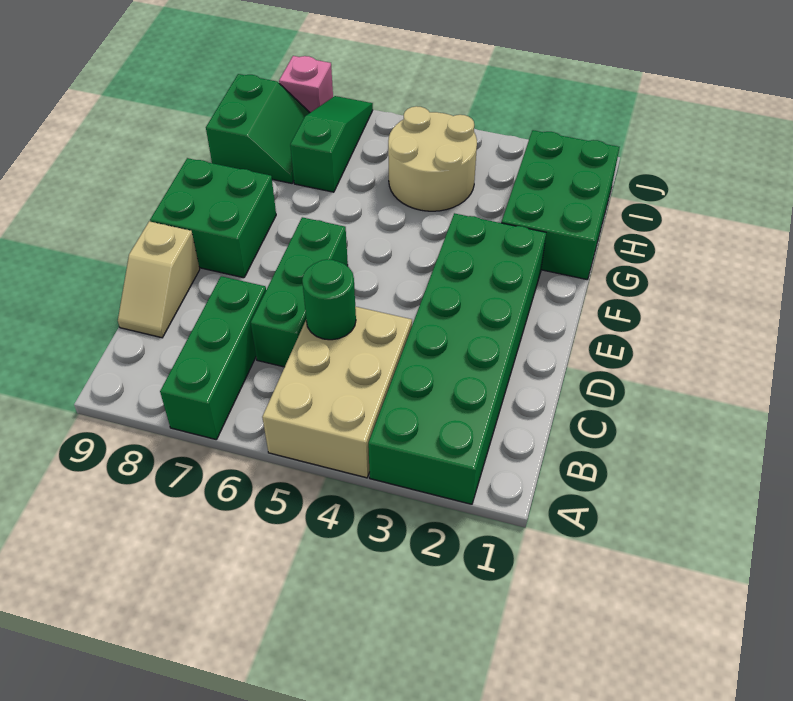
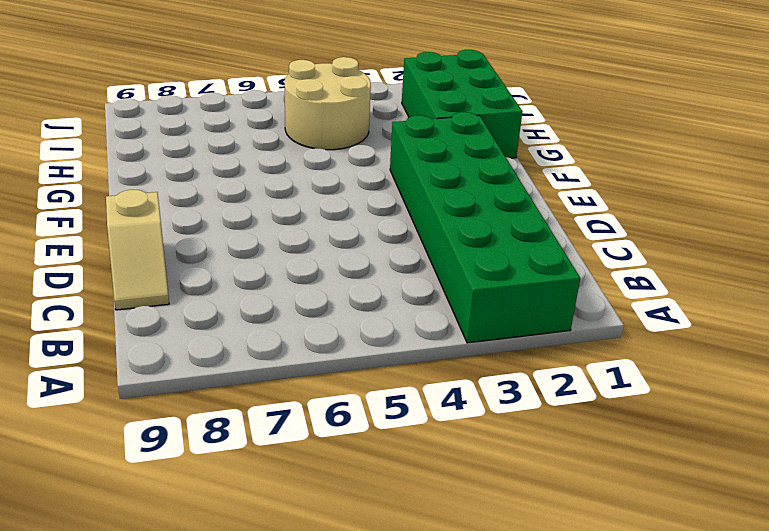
none -> tan brick A4:C5 level 1
none -> green brick A7:C7 level 1
none -> green brick C6:E6 level 1

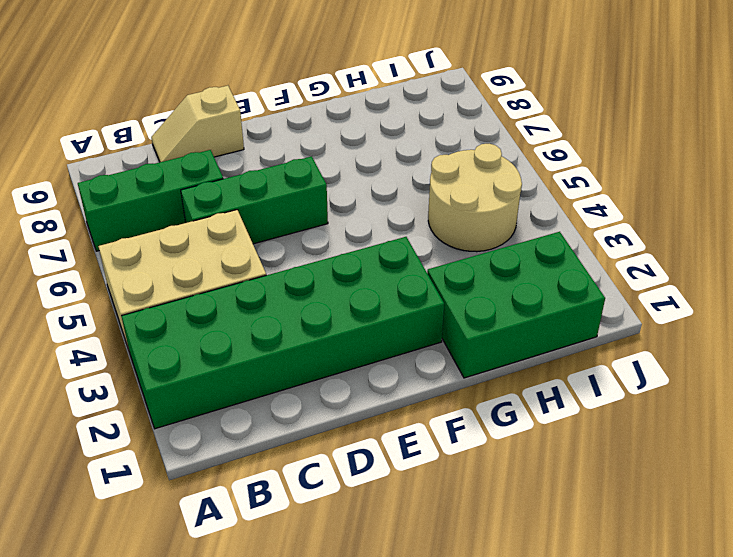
none -> green brick E8:F9 level 1
none -> green slope H7:J7 level 1 top H
none -> green slope H8:I9 level 1 top 9

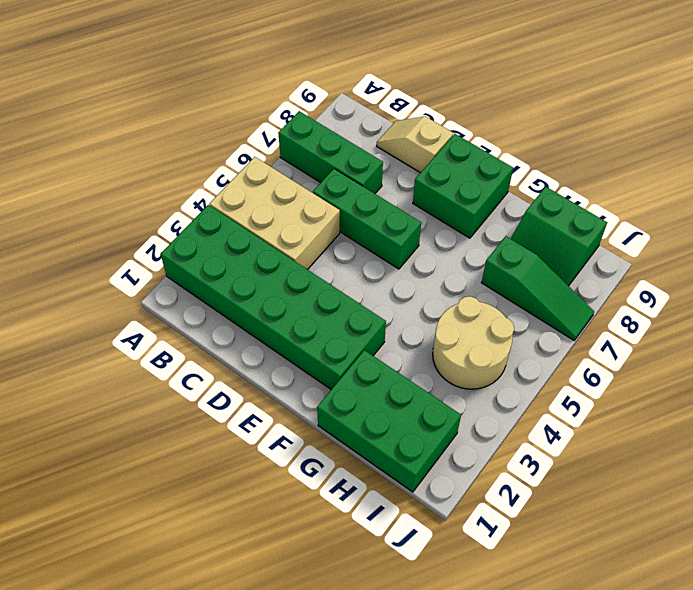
none -> pink brick J8 level 1
none -> green round brick C5 level 2

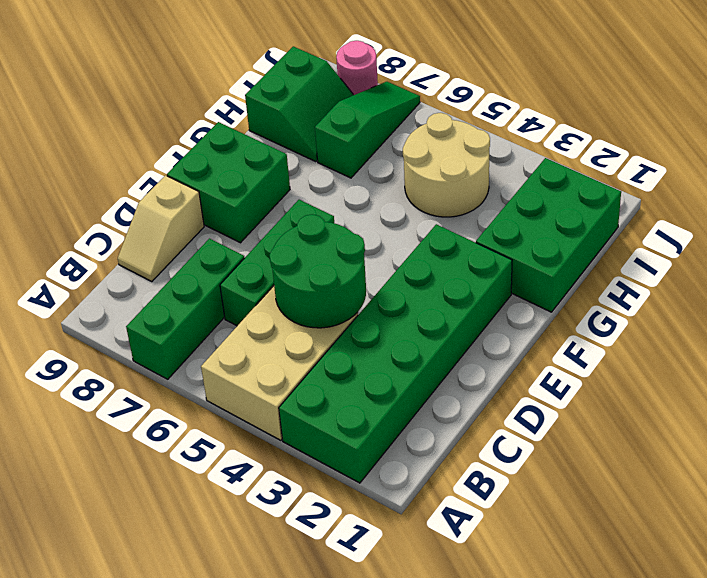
green round brick C4:D5 level 2 -> green round brick C5 level 2
pink round brick J8 level 1 -> pink brick J8 level 1

